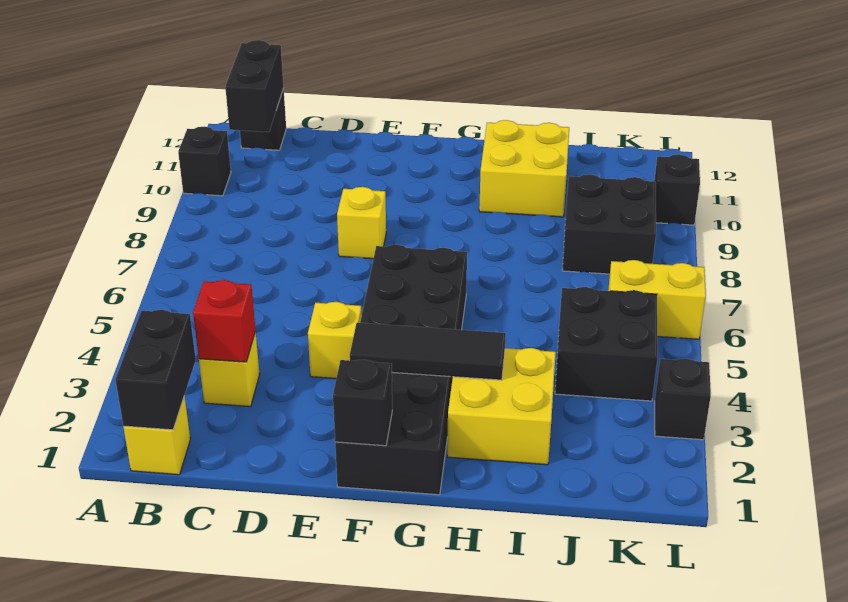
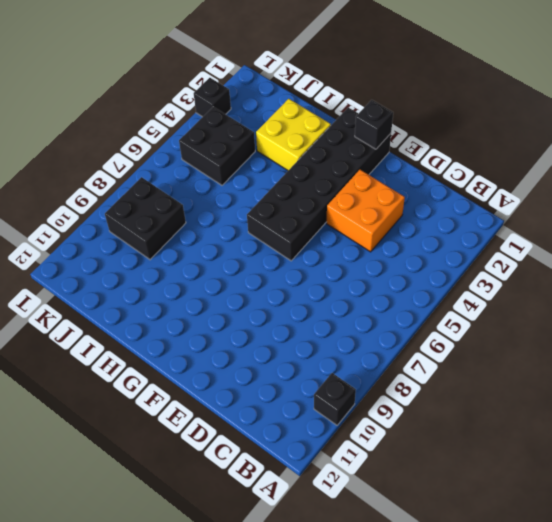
orange brick D3:E4 level 1 -> yellow brick E4 level 1
none -> yellow brick B1 level 1
none -> black brick B12 level 1
none -> yellow brick C3 level 1

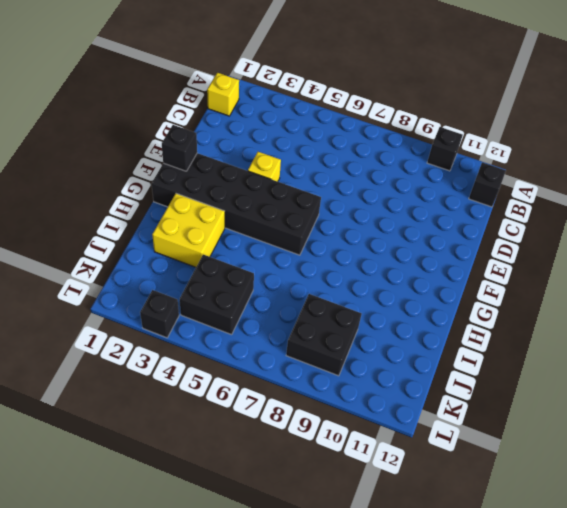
none -> yellow brick C3 level 1
none -> yellow brick E8 level 1
none -> yellow brick H10:I11 level 1

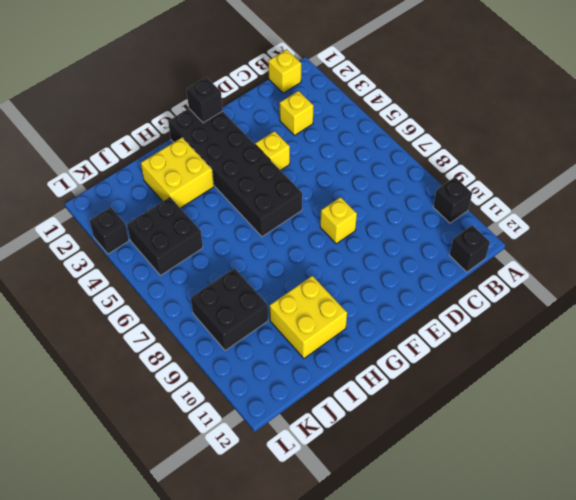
none -> yellow brick K6:L6 level 1
none -> black brick L10 level 1
none -> black brick B1:B2 level 2

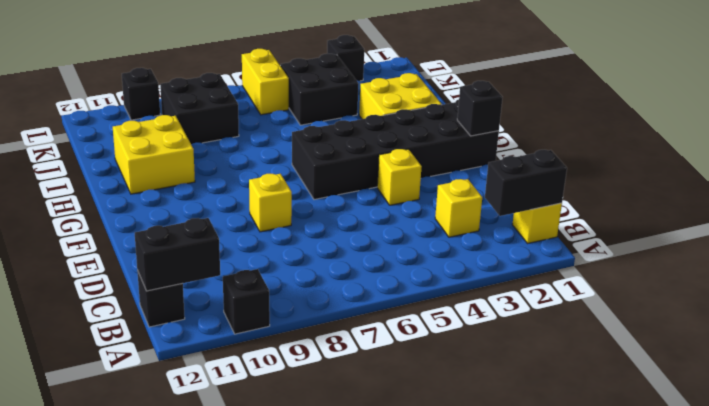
none -> red brick C3 level 2
none -> black tile F3:H3 level 2

